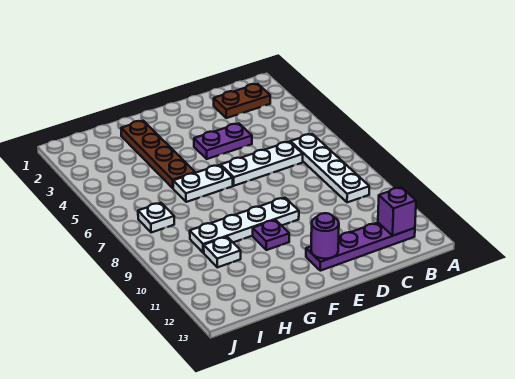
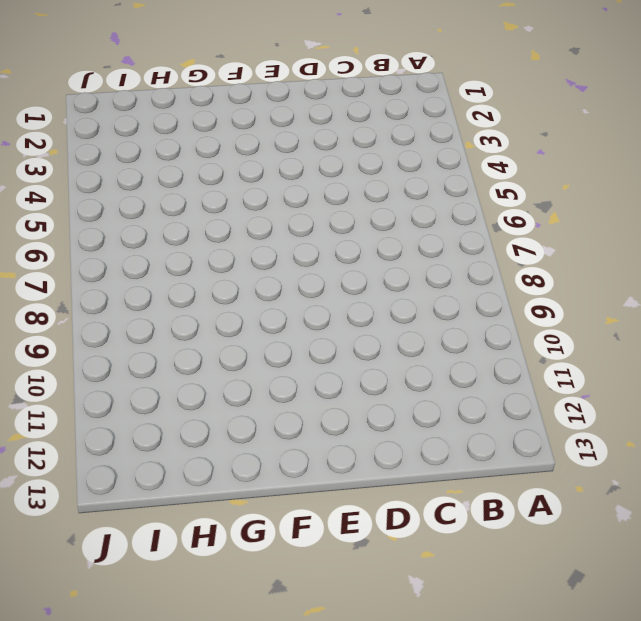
none -> brown plate B2:C2 level 1
none -> white plate B6:B9 level 1
none -> purple plate B12:E12 level 1

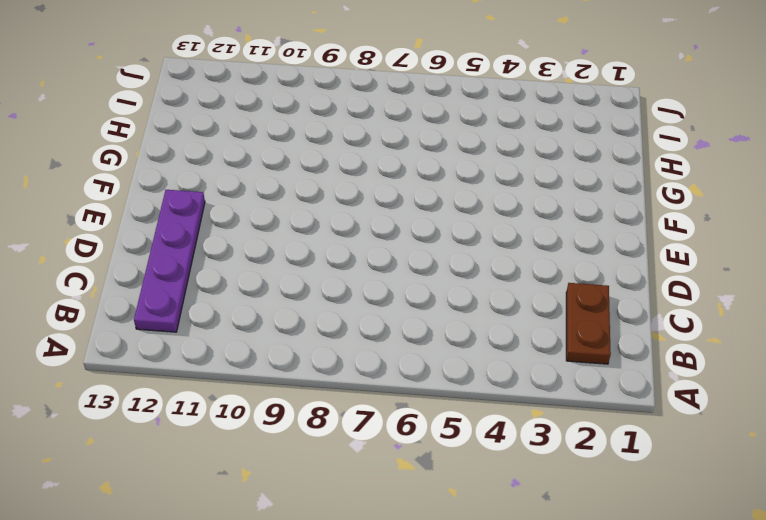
none -> white plate B6:B9 level 1
none -> white plate C6:E6 level 1
none -> purple plate D4:E4 level 1

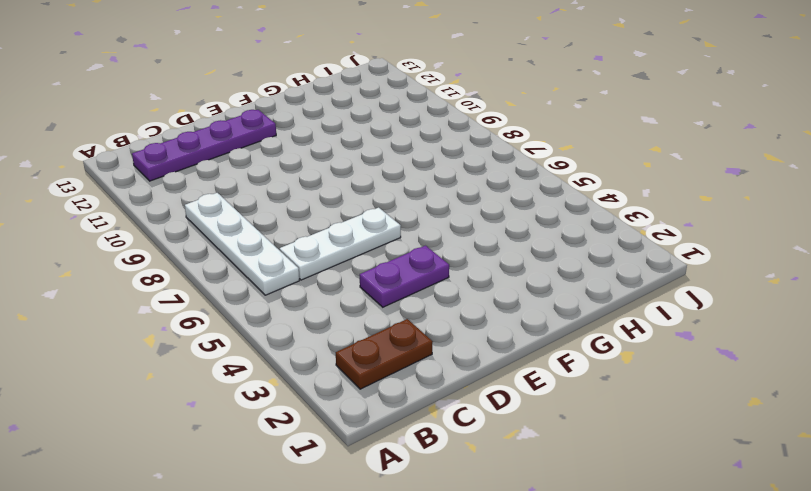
none -> white plate E9:H9 level 1
none -> white plate F6:G6 level 1
none -> purple plate F10 level 1

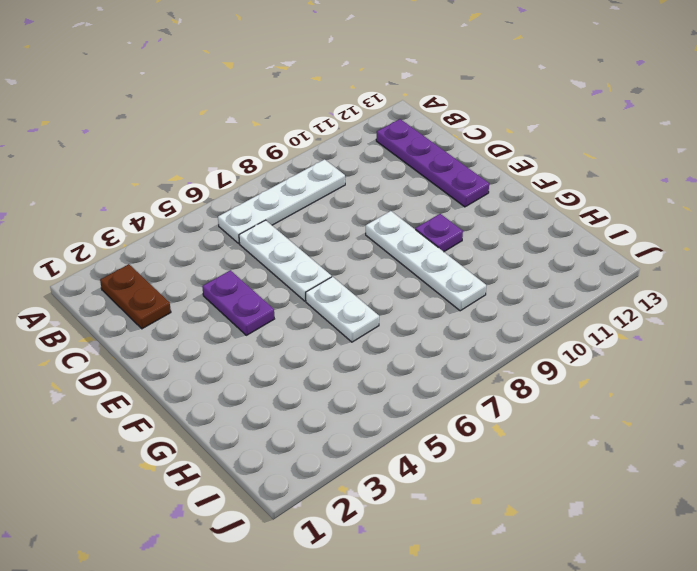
none -> brown plate G2:G5 level 1
none -> white plate H10 level 1
none -> white plate I7 level 1

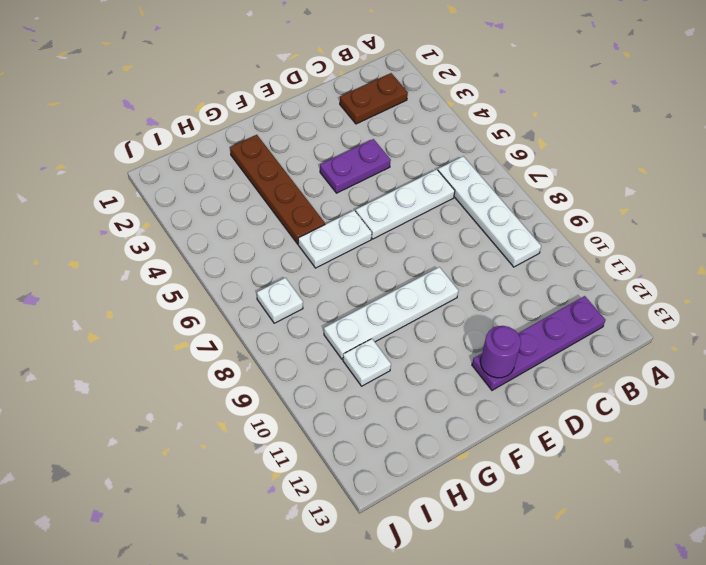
none -> purple plate F10 level 1
none -> purple brick B12 level 2

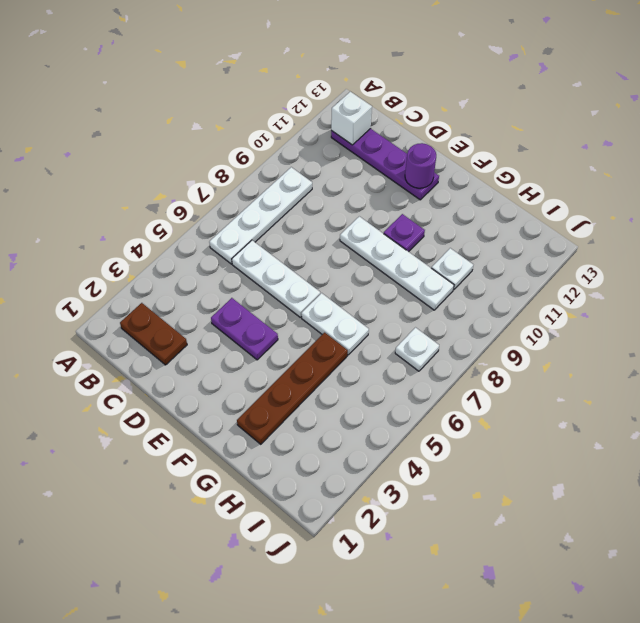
white brick B12 level 2 -> purple brick B12 level 2

